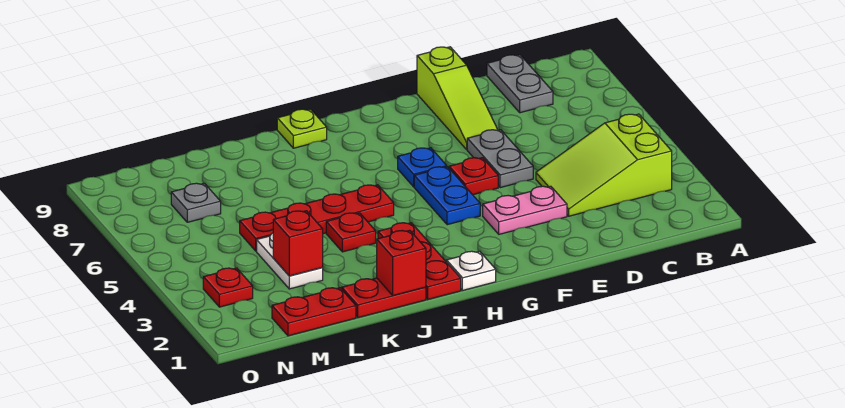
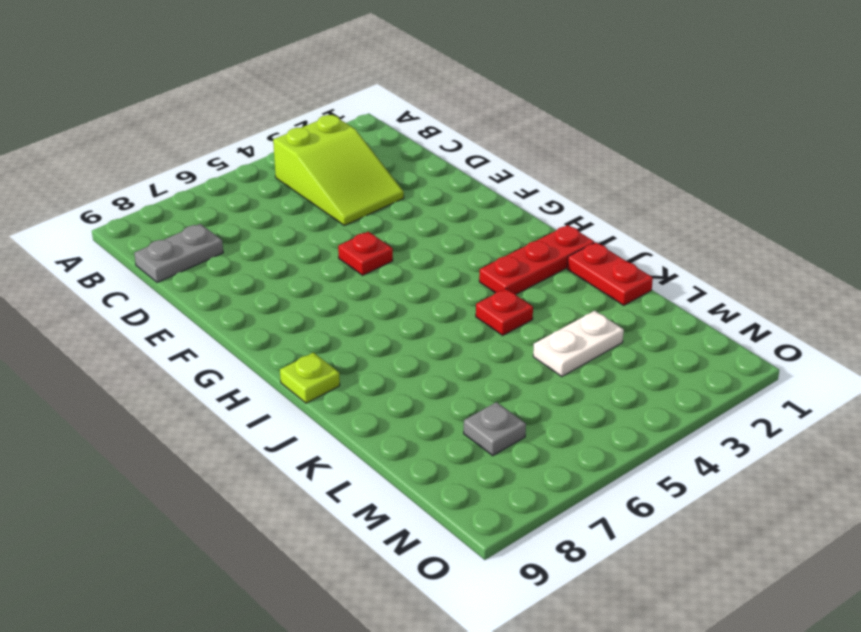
none -> pink plate E3:F3 level 1
none -> grey plate E5:E6 level 1
none -> lime slope E7:E9 level 1 top 9

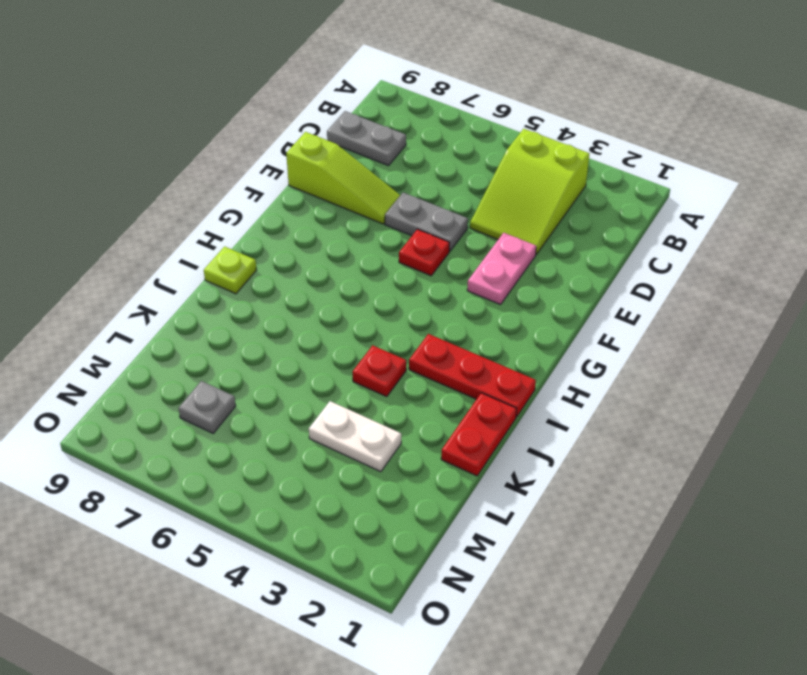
none -> blue plate G4:G5 level 1
none -> blue plate G6 level 1
none -> white plate H1 level 1

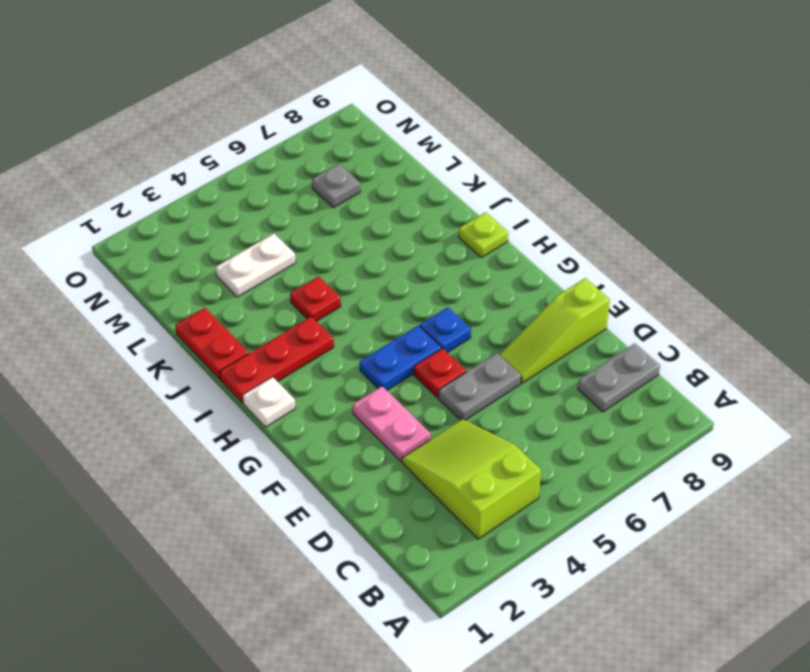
none -> red plate I5:L5 level 1
none -> red plate L1:M1 level 1
none -> red plate N3 level 1

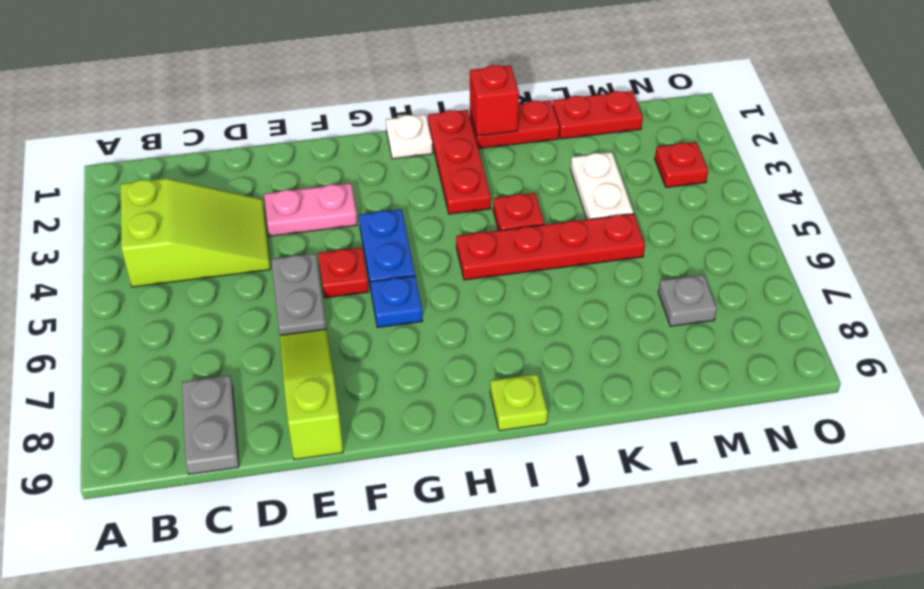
none -> red brick L3 level 2

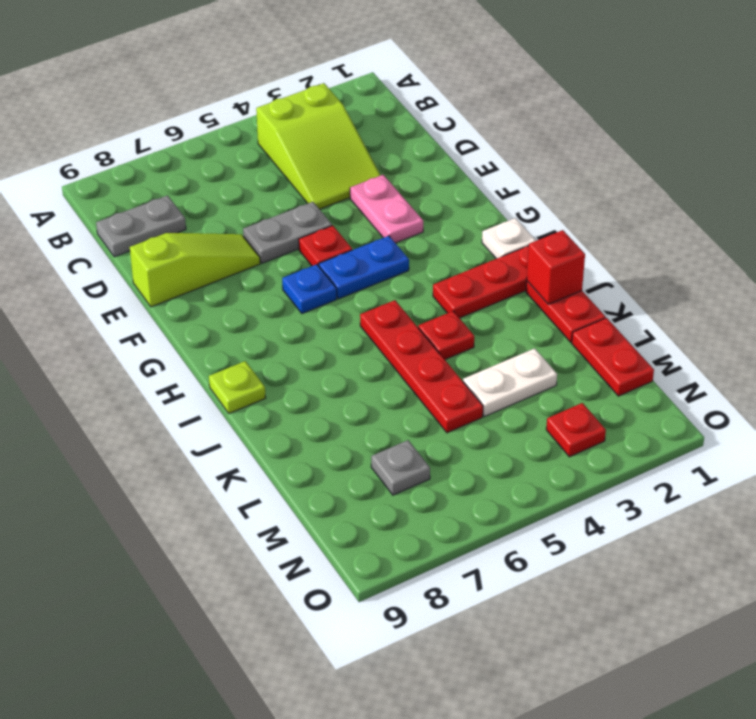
none -> red brick L3 level 2

